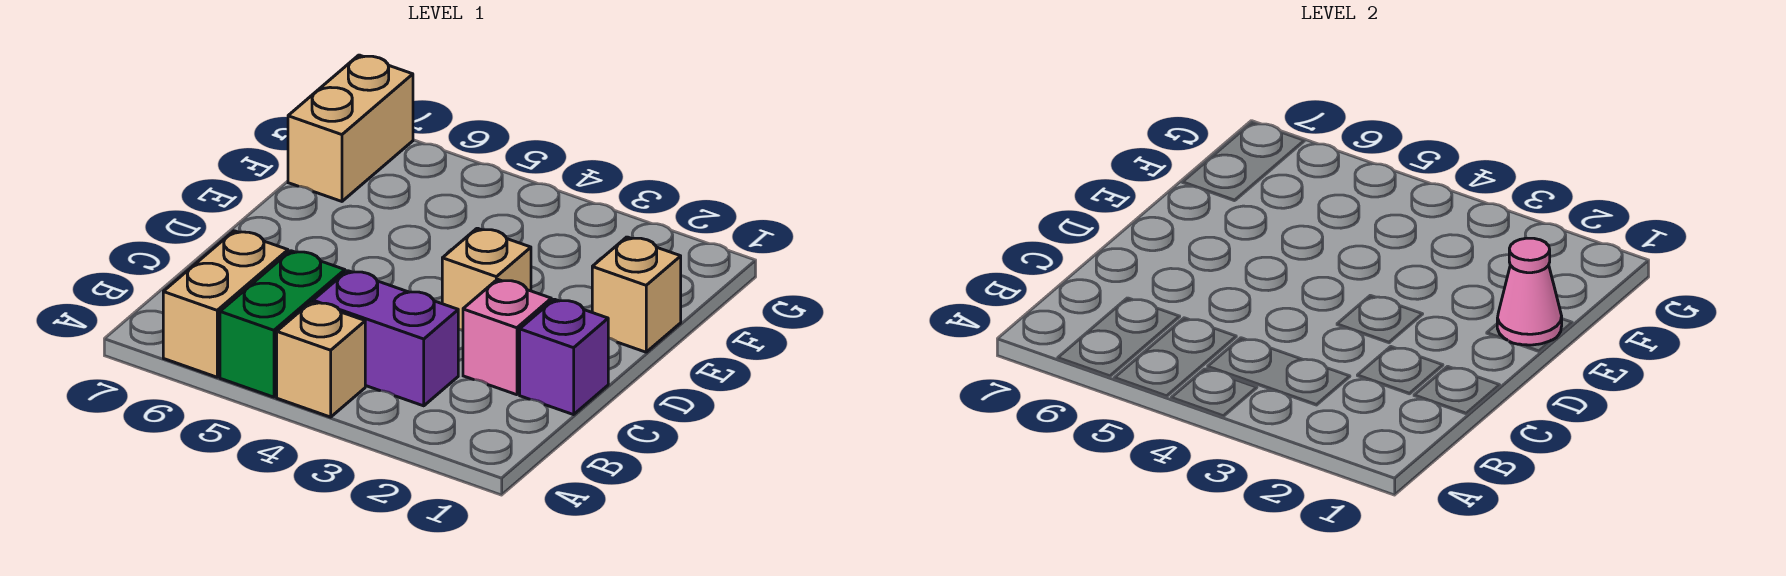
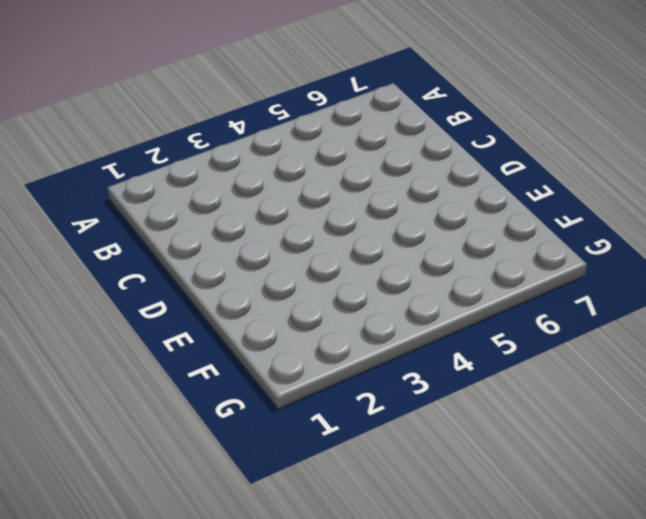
none -> tan brick A4 level 1
none -> green brick A5:B5 level 1

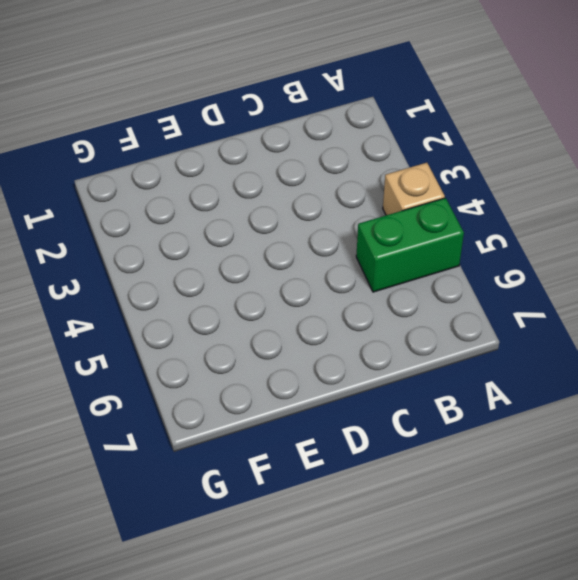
none -> tan brick A6:B6 level 1
none -> purple brick B3:B4 level 1

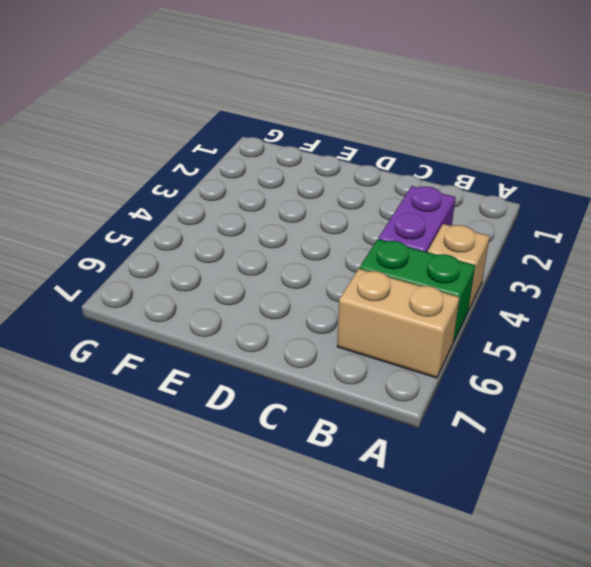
none -> purple brick C1 level 1
none -> pink brick C2 level 1

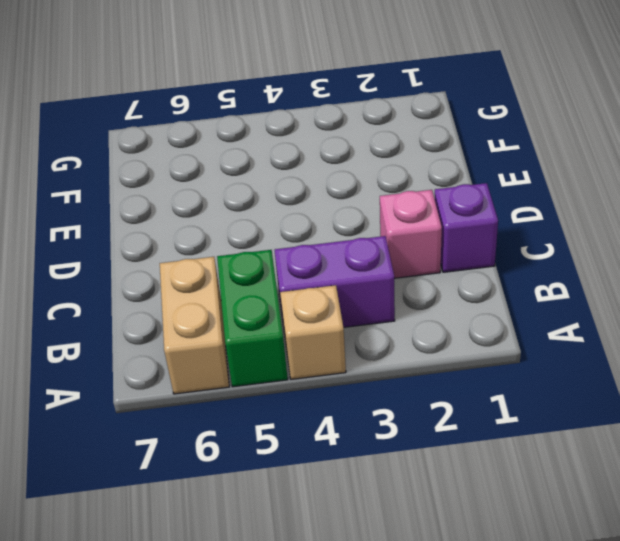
none -> tan brick D3 level 1
none -> tan brick E1 level 1

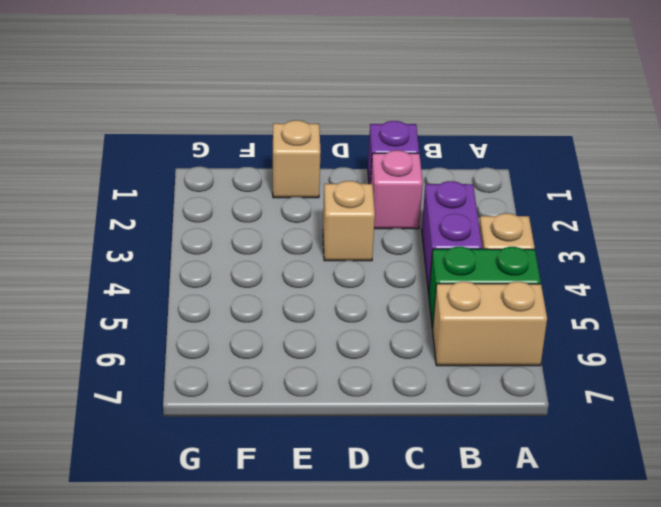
none -> tan brick F7:G7 level 1
none -> pink cone E1 level 2

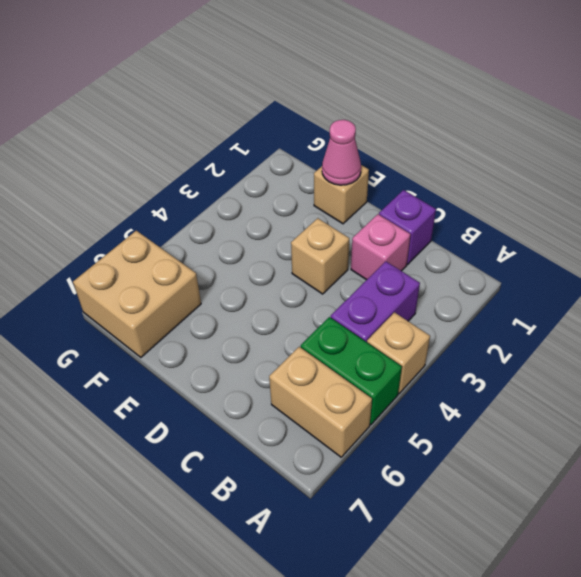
tan brick F6:G7 level 1 -> tan brick F7:G7 level 1

